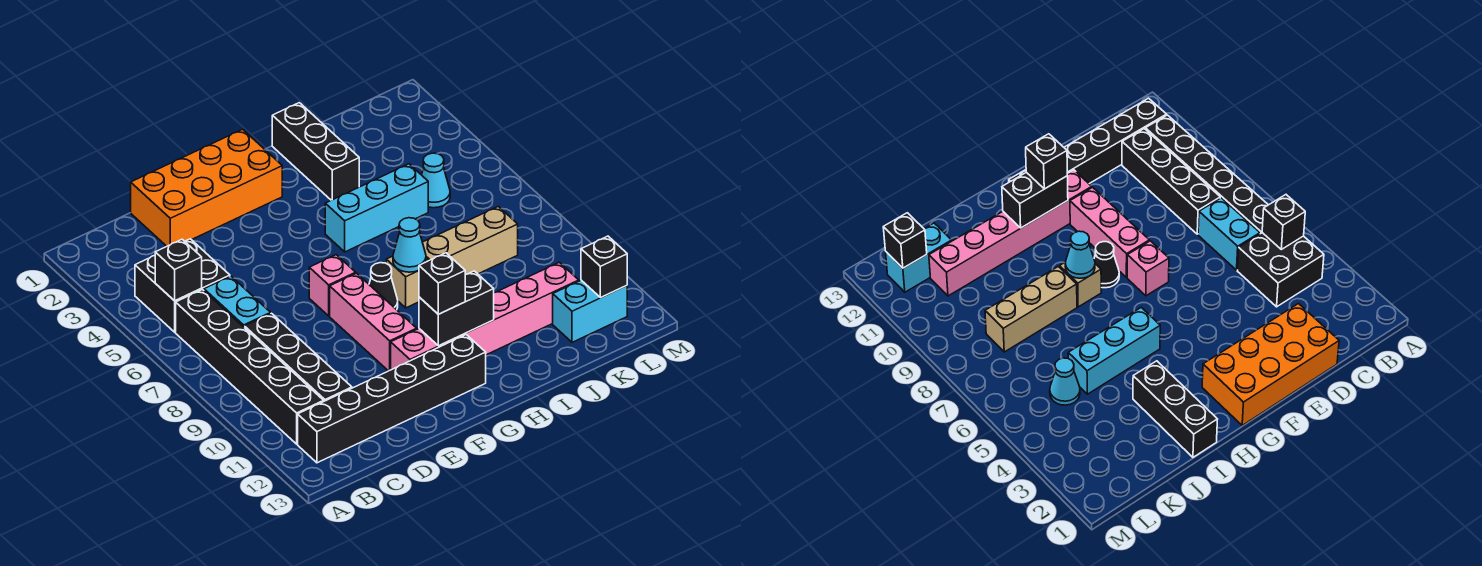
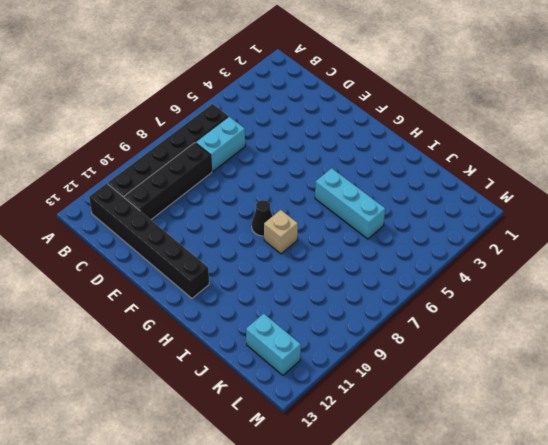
none -> black brick B4:C5 level 1
none -> orange brick D1:G2 level 1
none -> pink brick F7 level 1

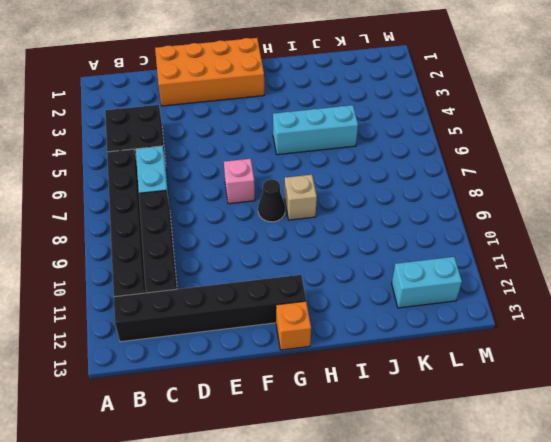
orange brick G13 level 1 -> none
none -> pink brick F8:F10 level 1
none -> pink brick F11:K11 level 1
none -> black brick I1:I3 level 1

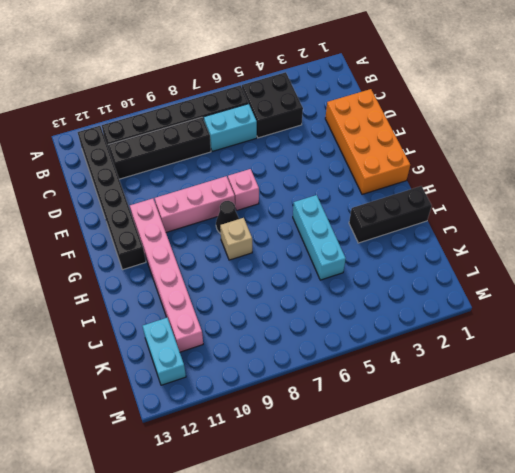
none -> tan brick I8:K8 level 1
none -> cyan cone K5 level 1
none -> black brick B5 level 2

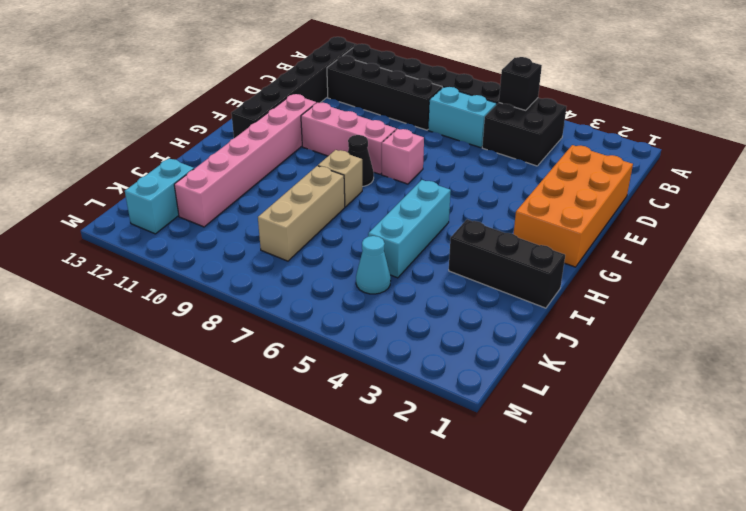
none -> black brick G11:H11 level 2
none -> cyan cone H8 level 2
none -> black brick L12 level 2

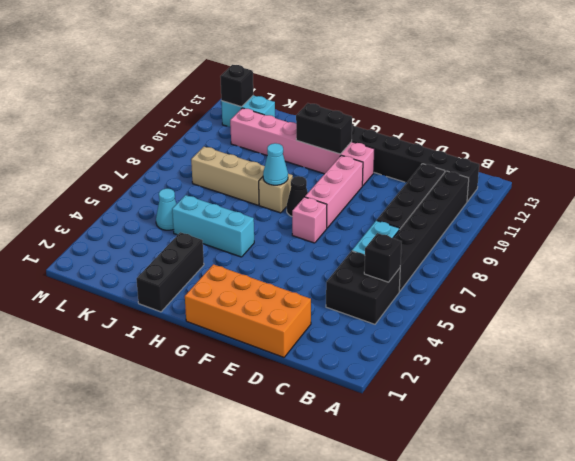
none -> black brick G11 level 3

